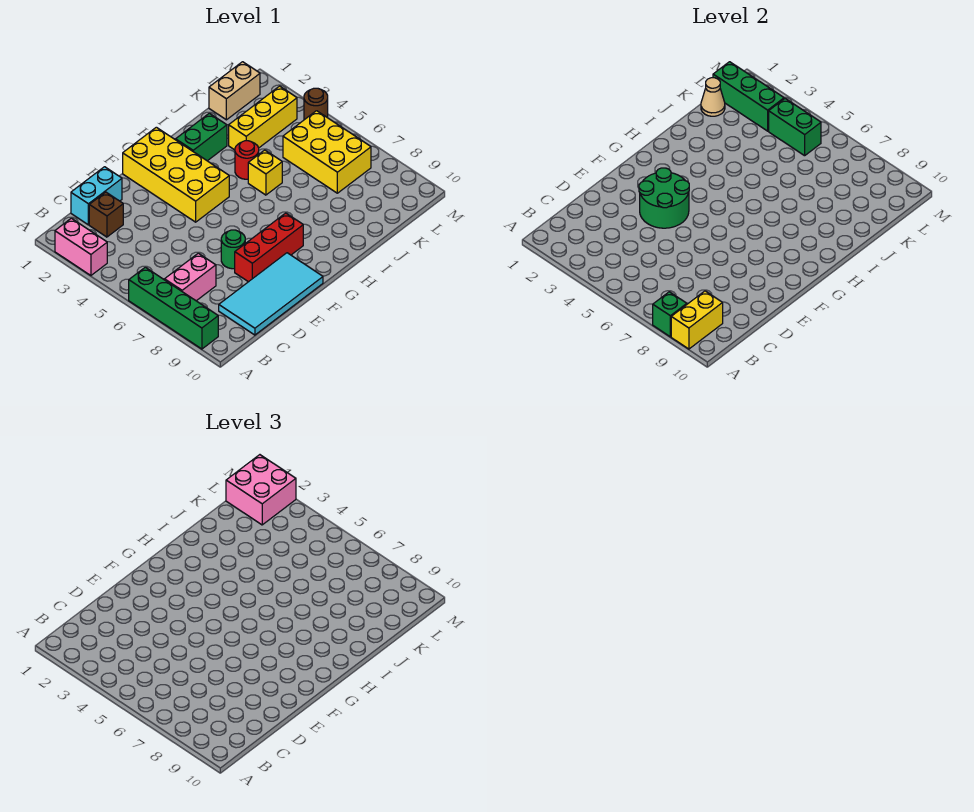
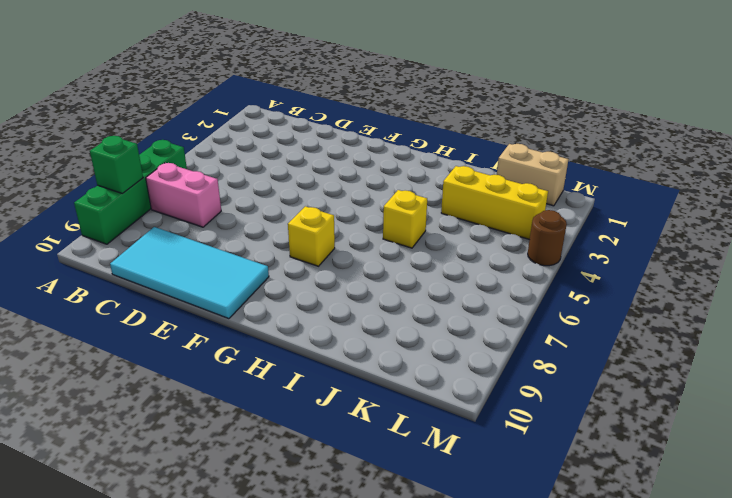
yellow brick G7 level 1 -> none
none -> pink brick A2:A3 level 1
none -> cyan brick C1:D1 level 1
none -> brown brick C2 level 1

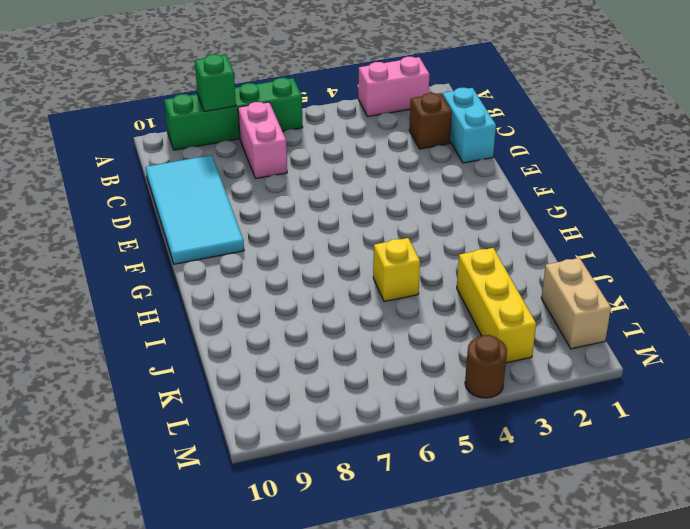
none -> green round brick E7 level 1
none -> red brick E8:G8 level 1
none -> yellow brick F1:G4 level 1

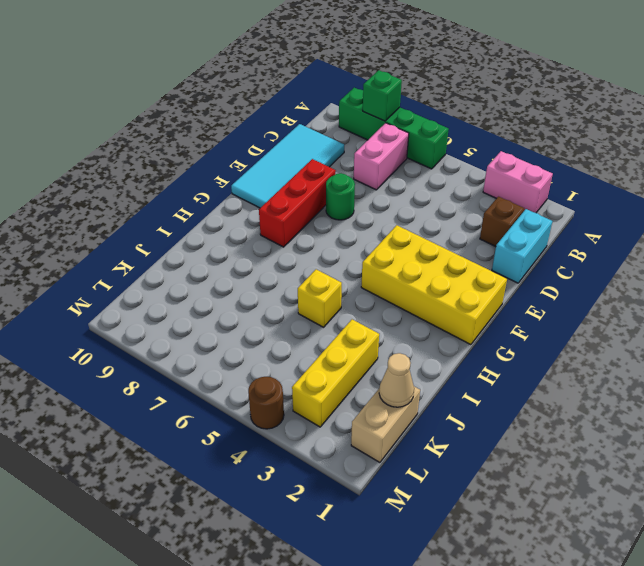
none -> green brick H2:I2 level 1
none -> red round brick I4 level 1
none -> yellow brick K5:L7 level 1

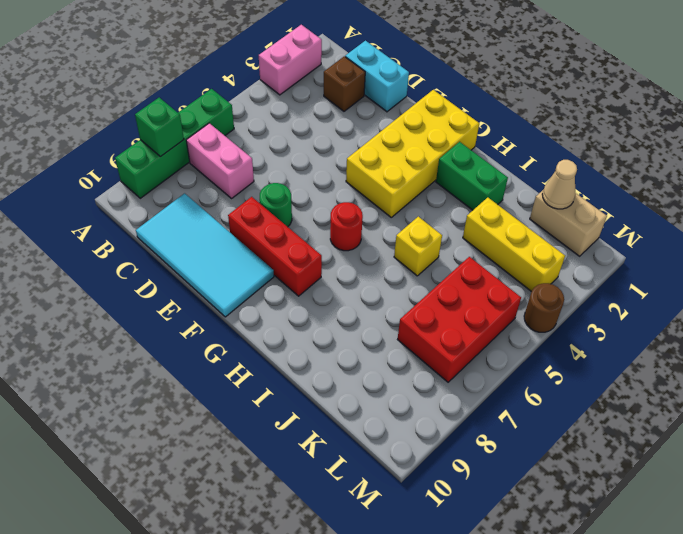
red round brick G6 level 1 -> red round brick I4 level 1
red brick K5:L7 level 1 -> yellow brick K5:L7 level 1
none -> yellow brick A9:B9 level 2
none -> green round brick E3:F4 level 2
none -> green brick L1:L3 level 2

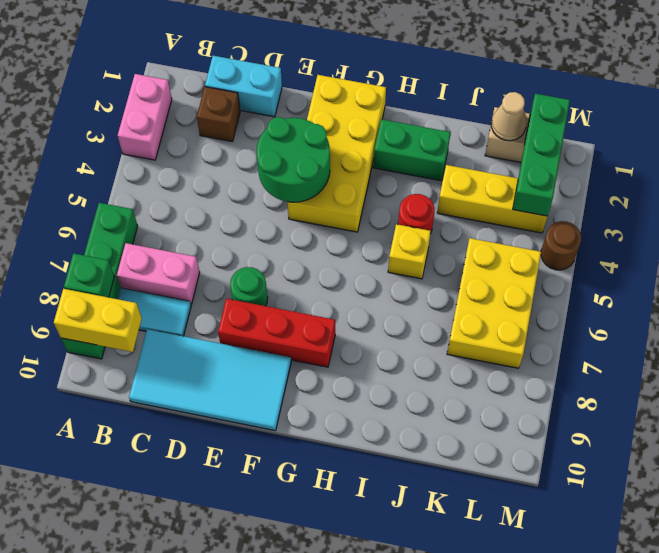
cyan tile B8:C8 level 1 -> none
none -> green brick L4:L5 level 2
none -> pink brick L1:M2 level 3

